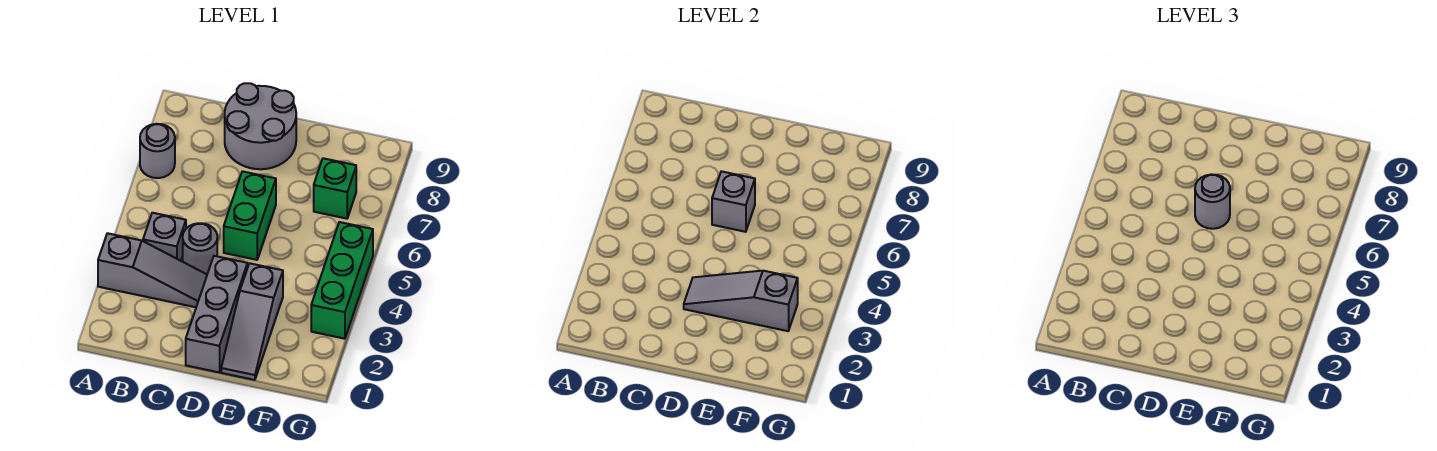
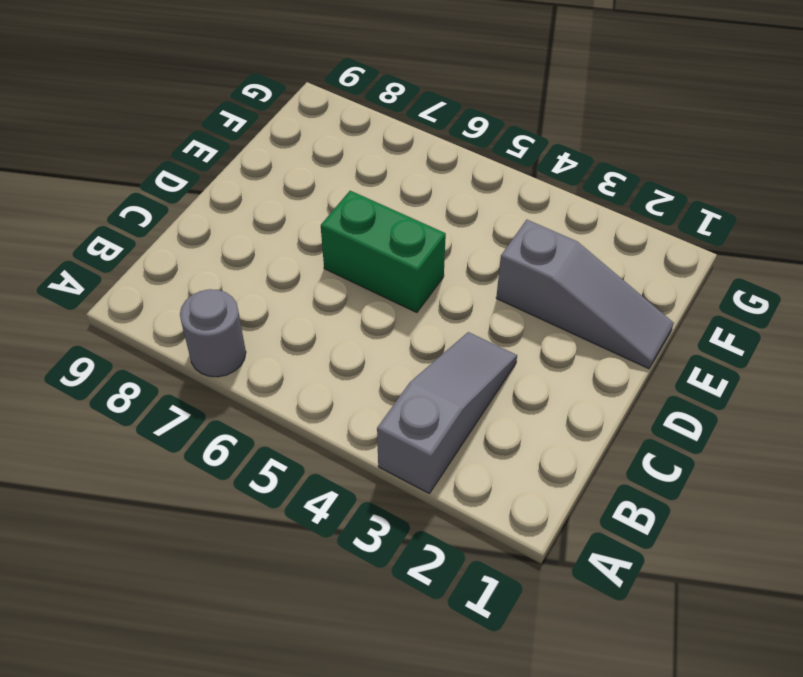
none -> grey brick B4 level 1
none -> grey round brick C4 level 1
none -> grey round brick C8:D9 level 1

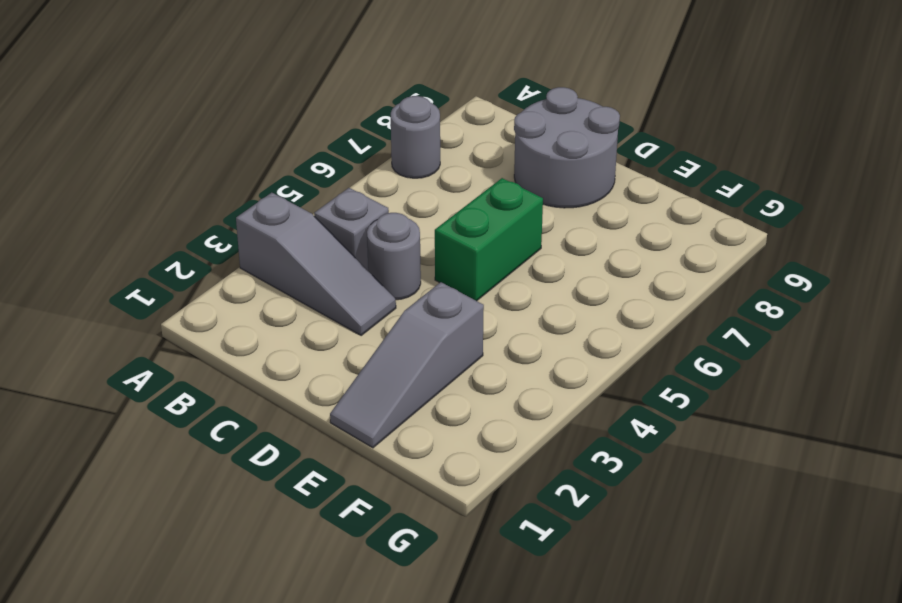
none -> grey brick D1:D3 level 1
none -> green brick F7 level 1
none -> green brick G3:G5 level 1

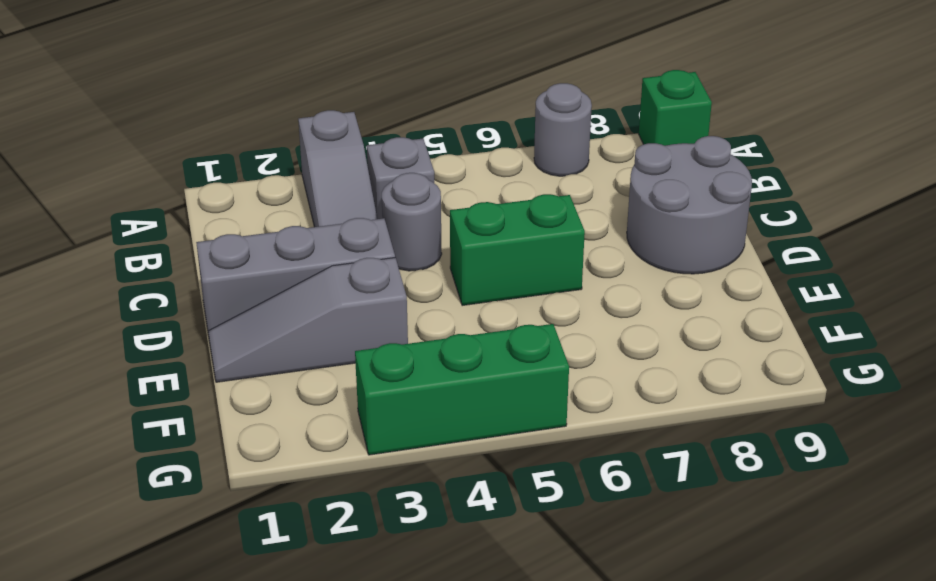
green brick A9 level 1 -> green brick F7 level 1
none -> grey slope D3:F3 level 2 top F
none -> grey brick D6 level 2
none -> grey round brick D6 level 3

